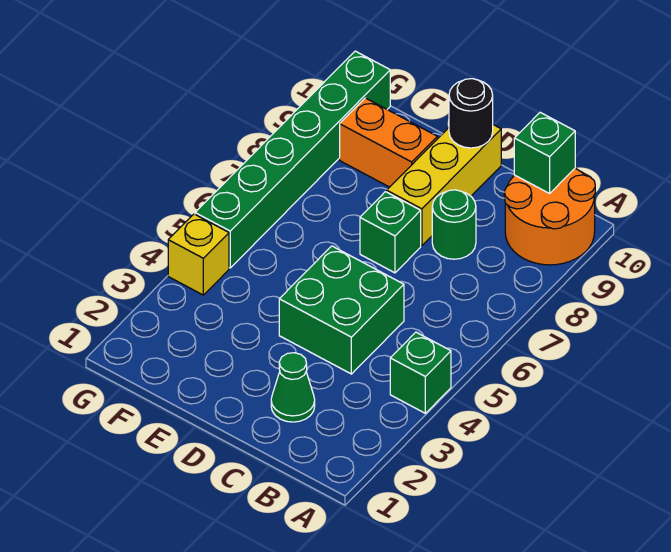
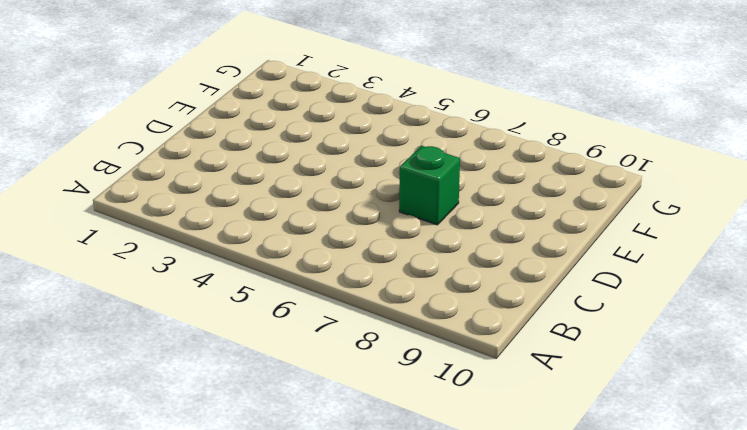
none -> green brick A4 level 1
none -> orange round brick A9:B10 level 1
none -> green cone C2 level 1

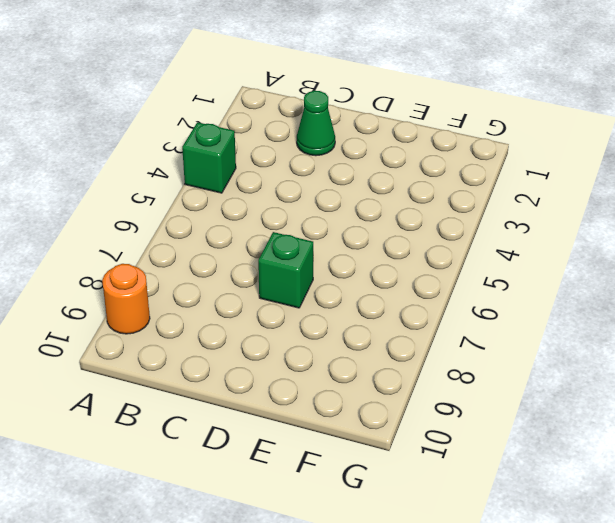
orange round brick A9 level 1 -> orange round brick A9:B10 level 1
none -> green brick C4:D5 level 1
none -> green round brick C8 level 1
none -> yellow brick D8:D10 level 1

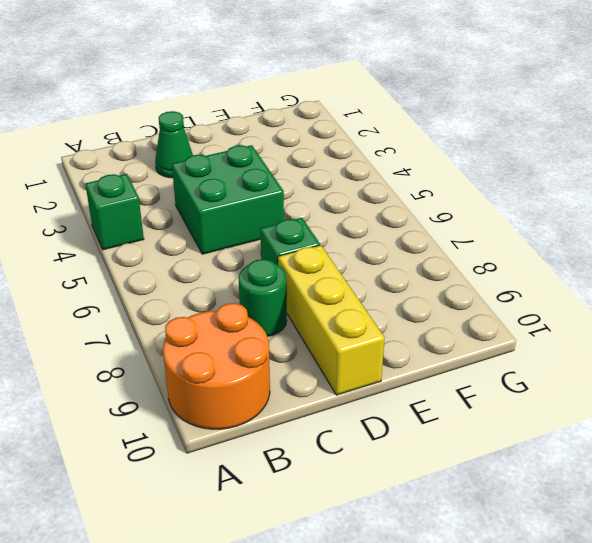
none -> orange brick E9:F9 level 1
none -> yellow brick G4 level 1
none -> green brick G5:G10 level 1

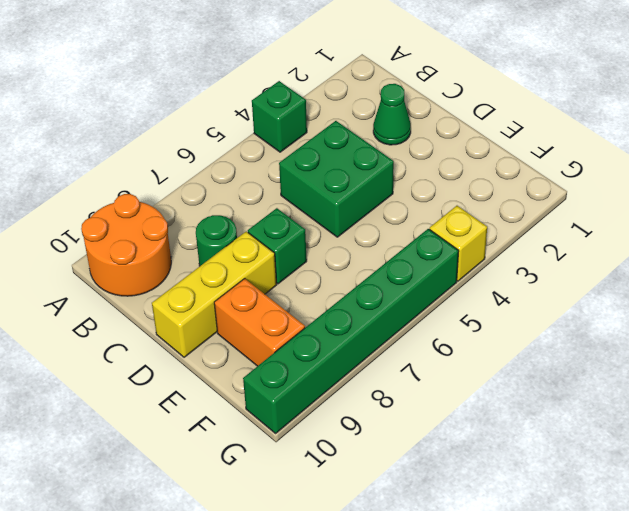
none -> green brick B10 level 2
none -> black round brick D10 level 2

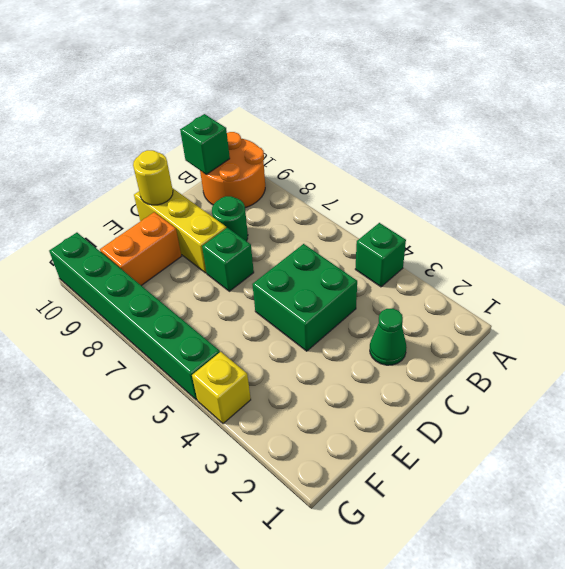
yellow round brick D10 level 2 -> black round brick D10 level 2

